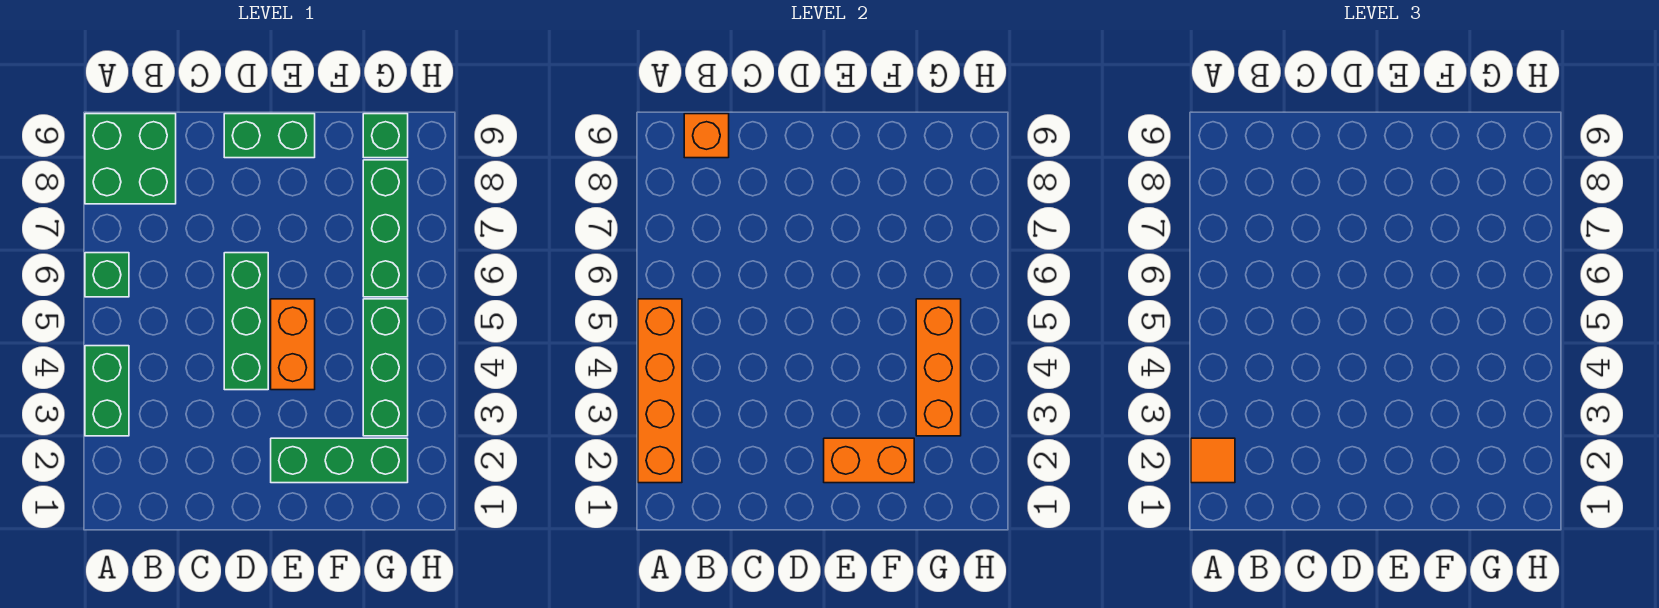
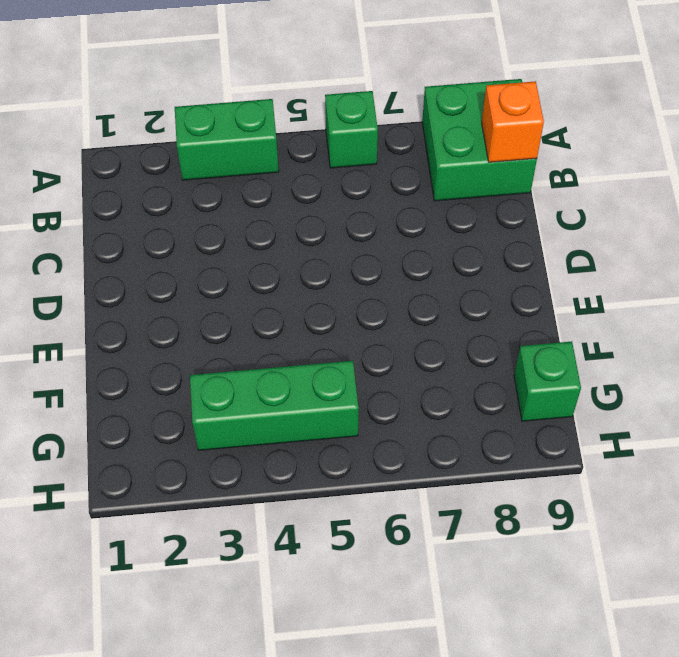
none -> green brick D4:D6 level 1
none -> green brick D9:E9 level 1
none -> green brick E2:G2 level 1

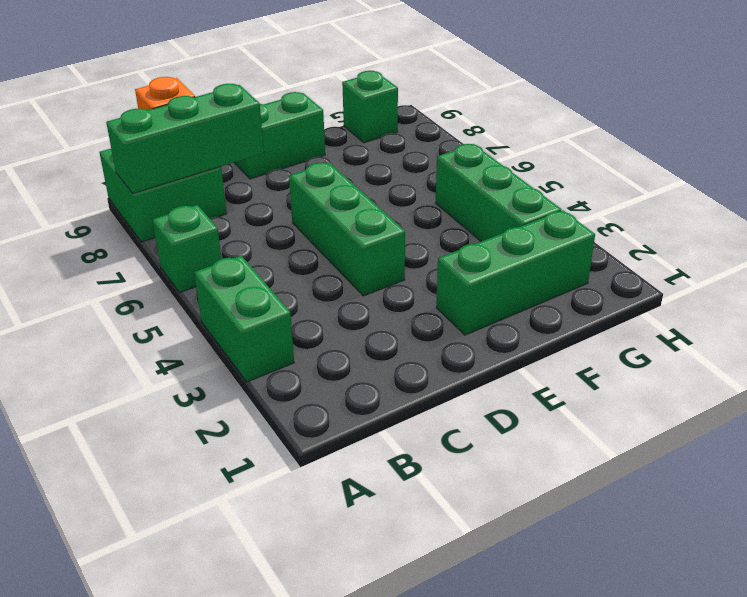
green brick A8:C8 level 2 -> green brick G6:G8 level 1
none -> orange brick E4:E5 level 1
none -> orange brick A2:A5 level 2
none -> orange brick E2:F2 level 2

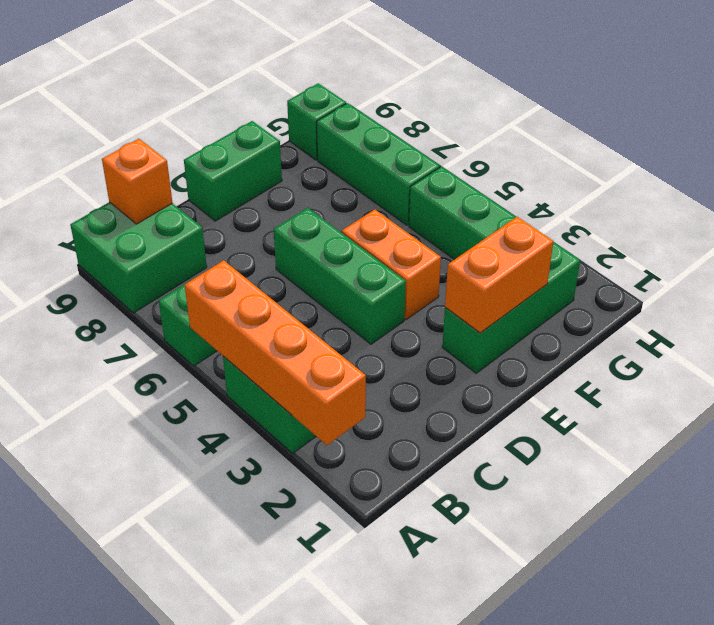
none -> orange brick G3:G5 level 2
none -> orange tile A2 level 3

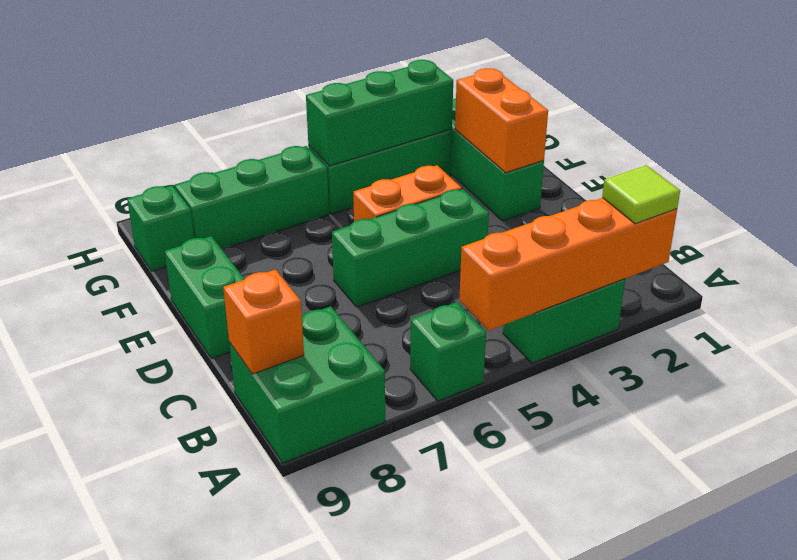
lime tile A2 level 3 -> orange tile A2 level 3
green brick G3:G5 level 2 -> orange brick G3:G5 level 2

